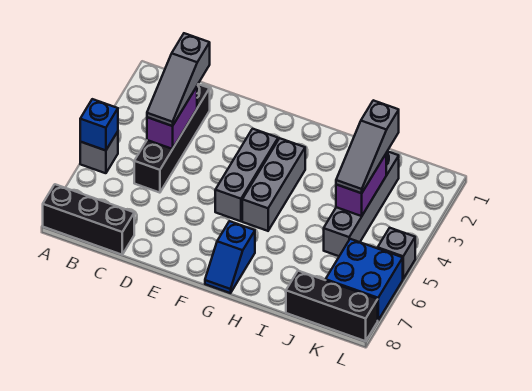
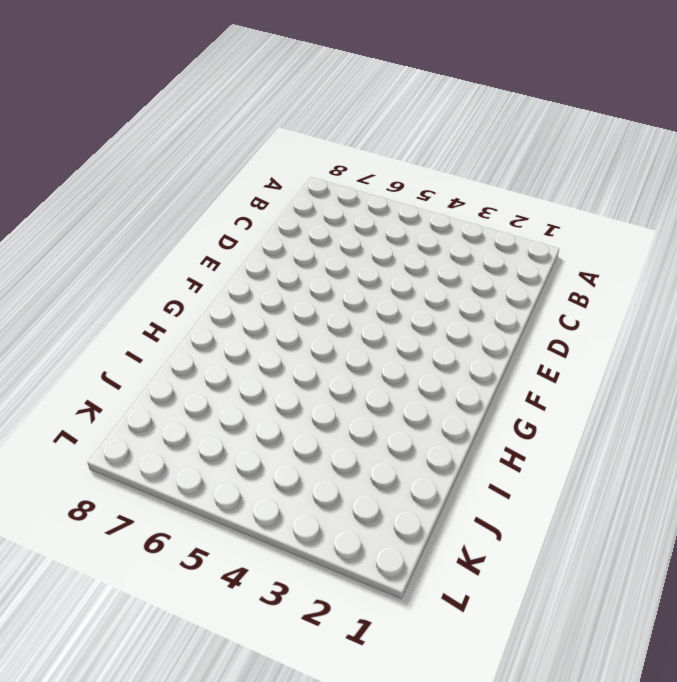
none -> grey brick A5 level 1
none -> black brick A8:C8 level 1
none -> black brick C2:C5 level 1

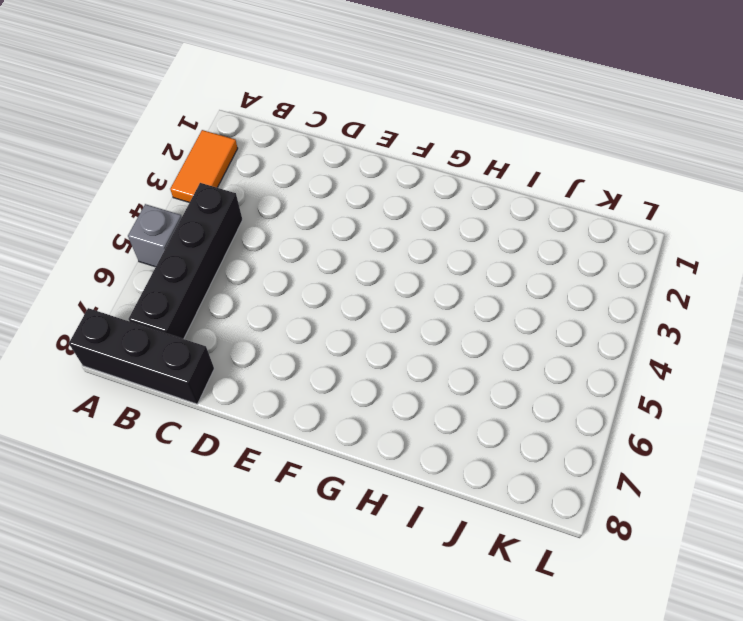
orange tile A2:A3 level 1 -> none
black brick B4:B7 level 1 -> black brick C2:C5 level 1
none -> grey brick F3:F5 level 1
none -> grey brick G3:G5 level 1
none -> blue slope G7:G8 level 1 top 7

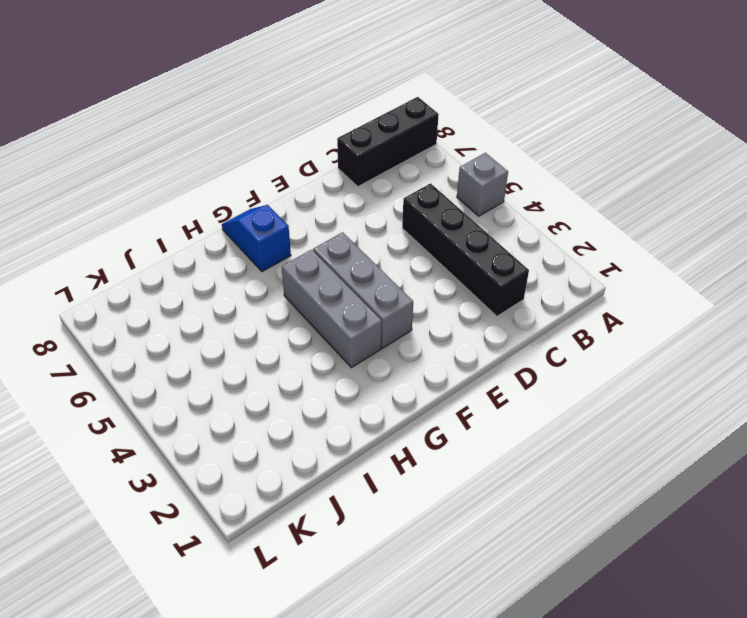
none -> grey brick J2:J5 level 1
none -> black brick J8:L8 level 1
none -> blue brick K6:L7 level 1

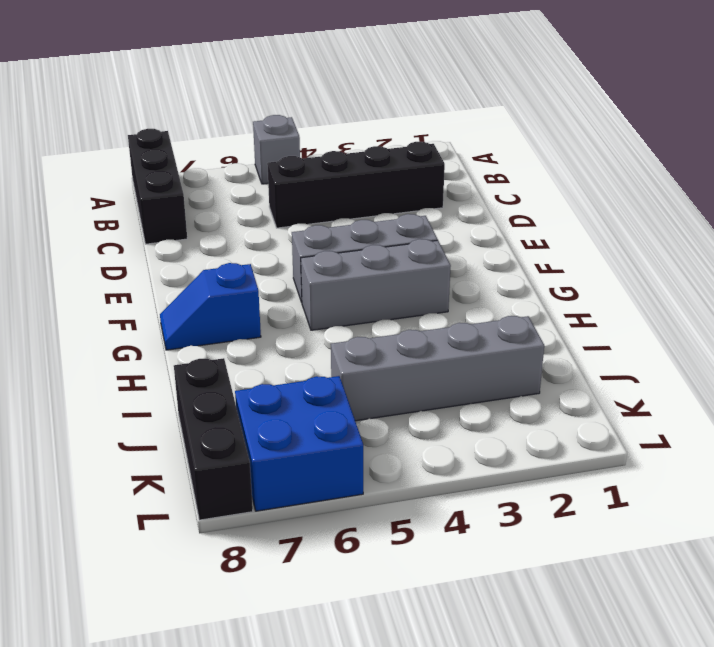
none -> grey brick L5 level 1
none -> blue brick A5 level 2
none -> purple brick C3:C4 level 2

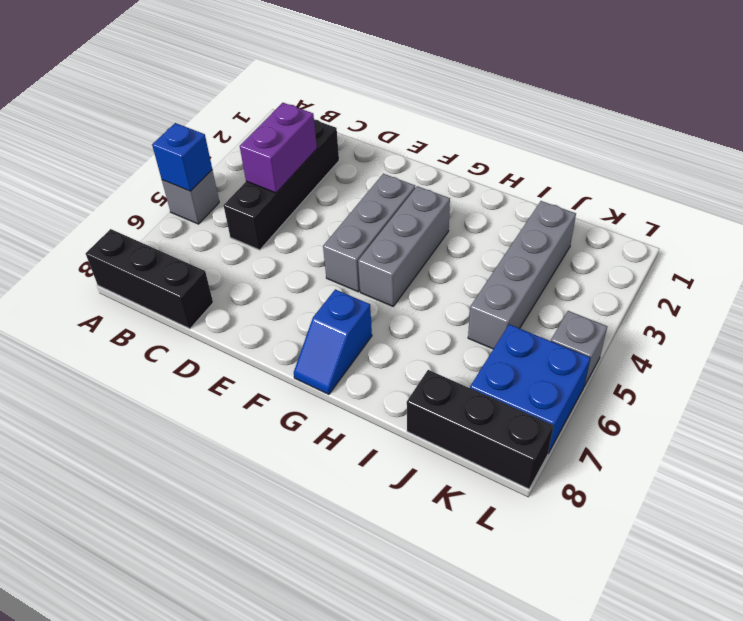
none -> purple brick J3:J4 level 2
none -> grey slope C2:C4 level 3 top 2
none -> grey slope J2:J4 level 3 top 2

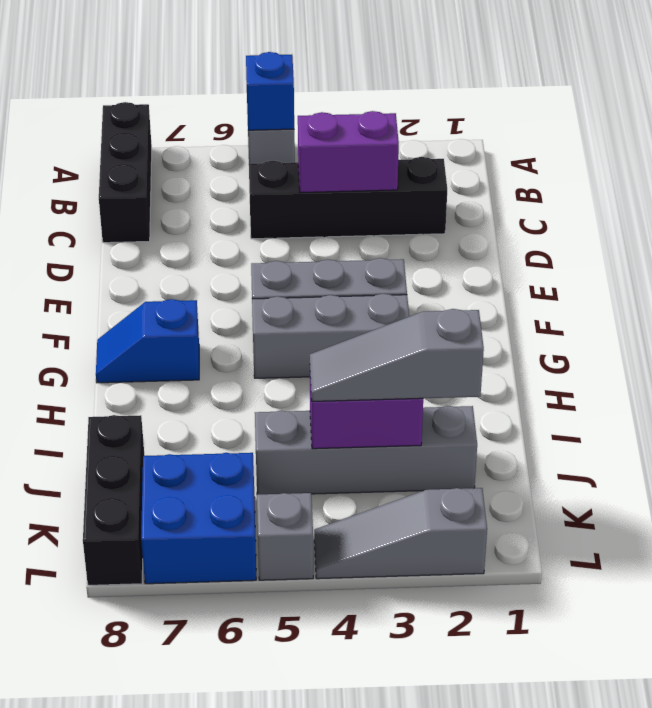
grey slope L2:L4 level 1 top 2 -> grey slope C2:C4 level 3 top 2

